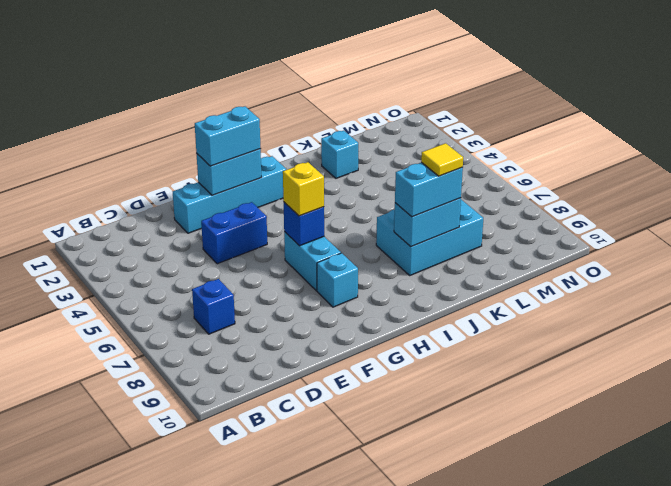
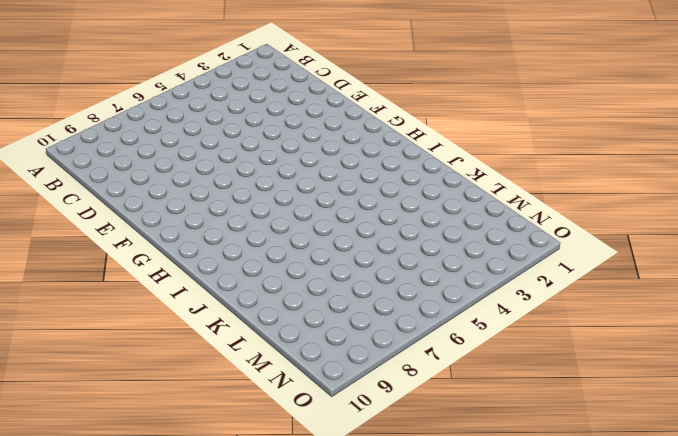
none -> blue brick C7 level 1
none -> cyan brick E2:H2 level 1
none -> blue brick E4:F4 level 1

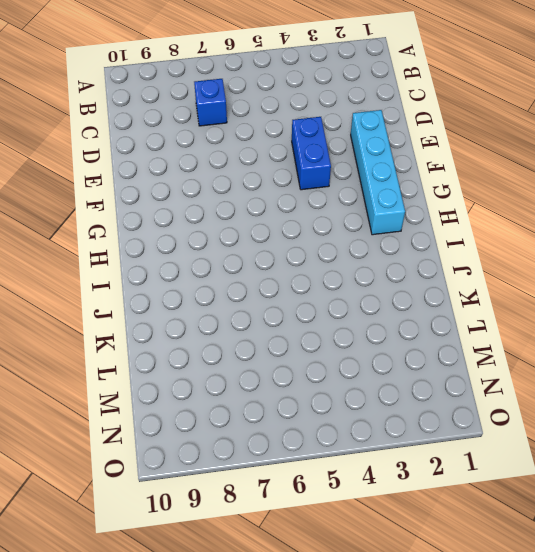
none -> cyan brick G6:G7 level 1
none -> cyan brick G8 level 1
none -> cyan brick J7:L8 level 1

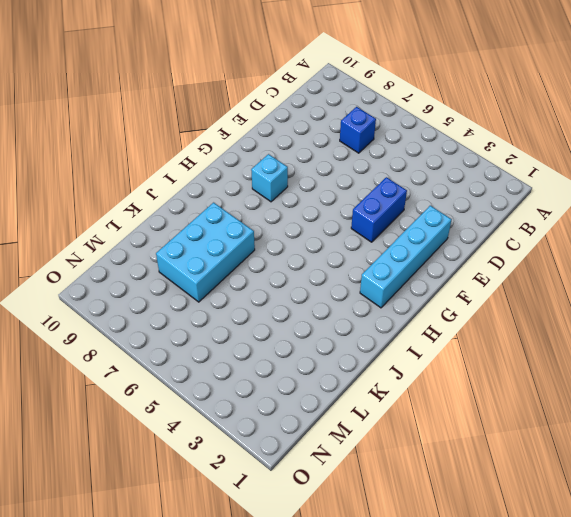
none -> cyan brick G6:G7 level 1
none -> cyan brick K2 level 1
none -> cyan brick F2:G2 level 2

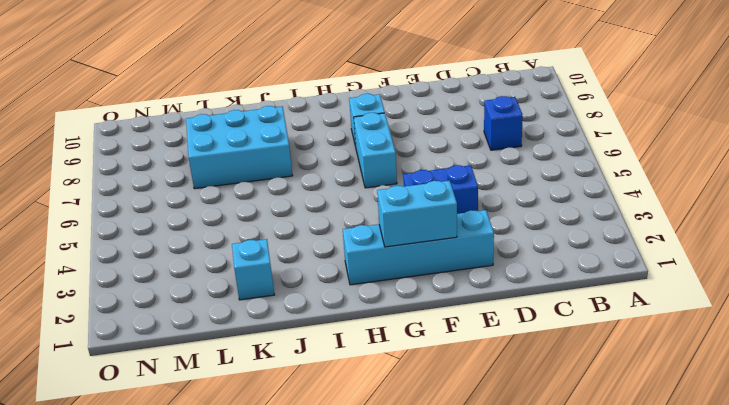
none -> blue brick G6 level 2
none -> cyan brick J8:K8 level 2
none -> cyan brick F2:G2 level 3

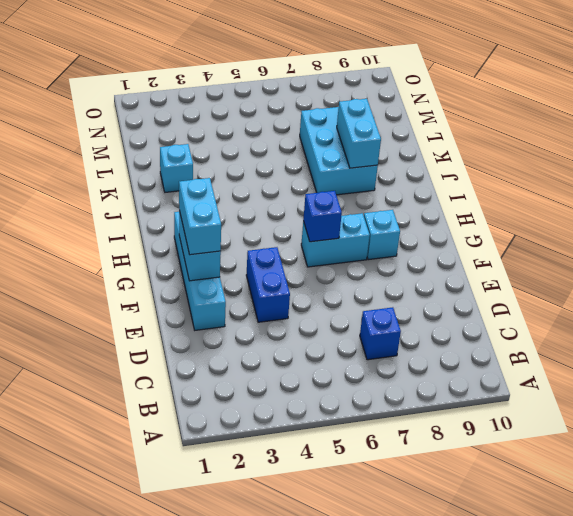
none -> yellow brick G6 level 3
none -> cyan brick J8:K8 level 3
none -> yellow tile K8 level 4

